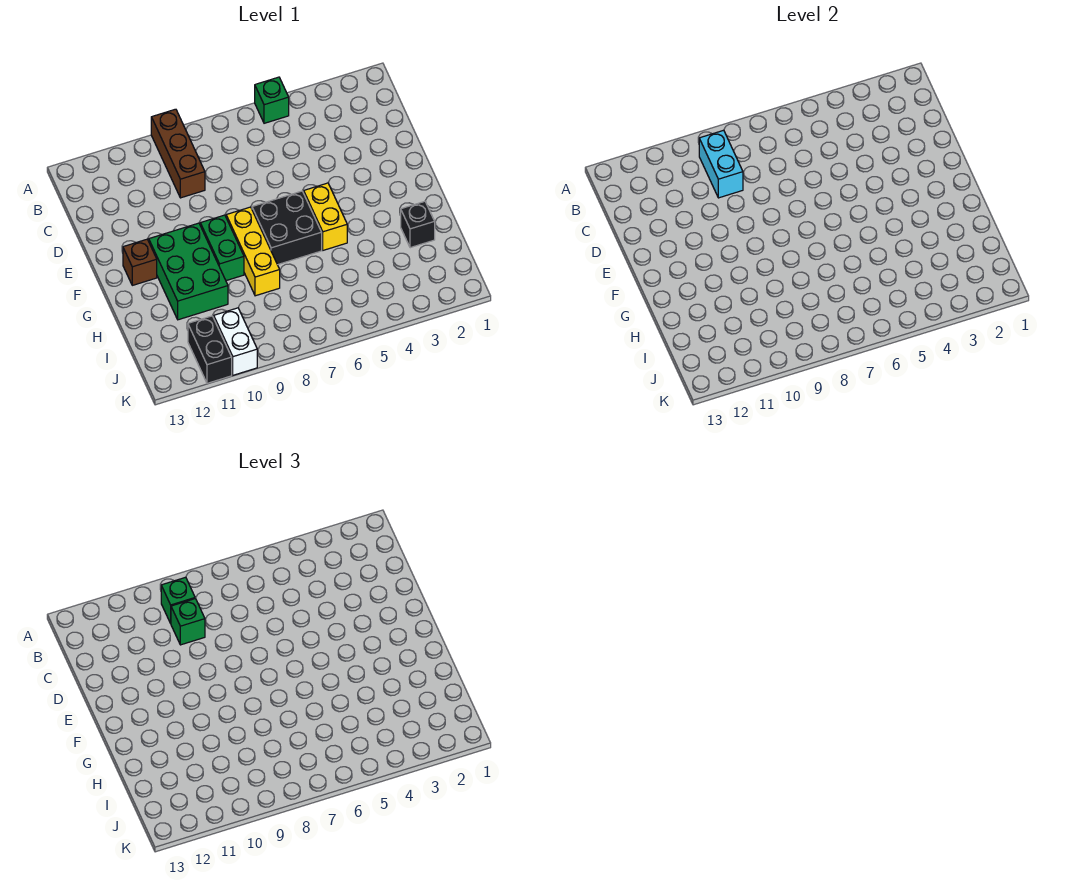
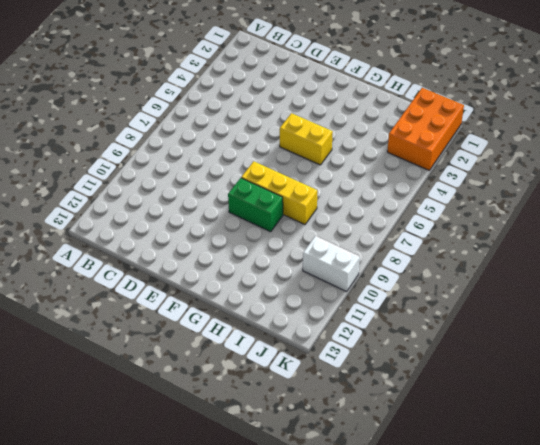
orange brick J1:K3 level 1 -> none
none -> green brick A5 level 1
none -> brown brick A9:C9 level 1
none -> black brick F6:G7 level 1

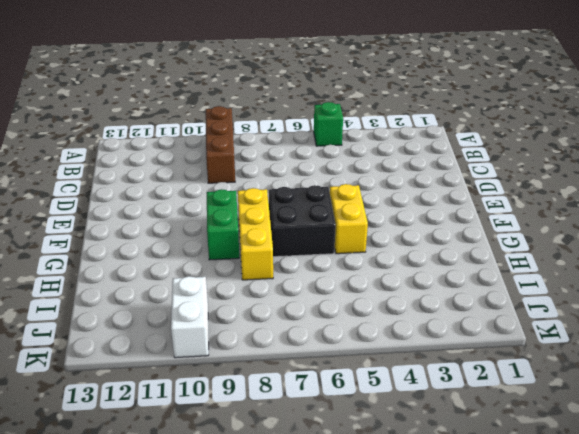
none -> green brick F10:H11 level 1
none -> brown brick F12 level 1
none -> black brick H2 level 1

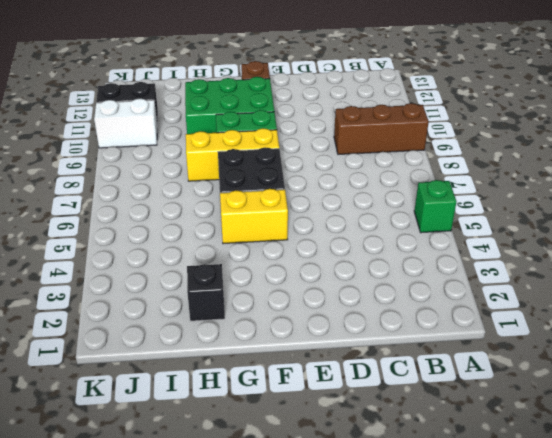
none -> cyan brick B9:C9 level 2
none -> green brick B9 level 3
none -> green brick C9 level 3

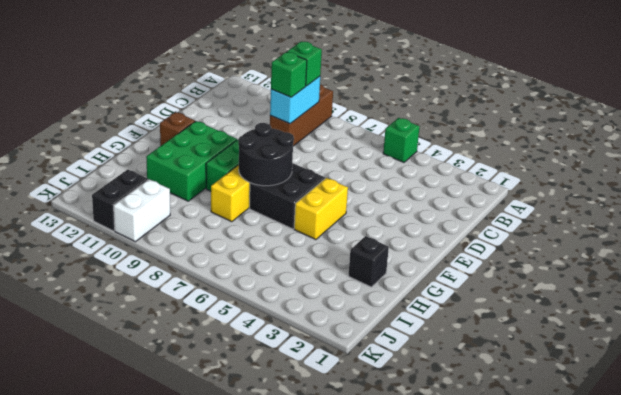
black round brick F7:G8 level 2 -> none

